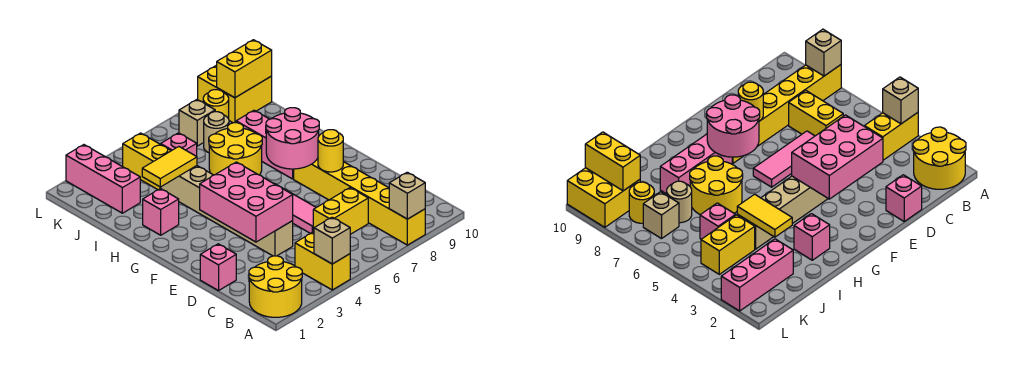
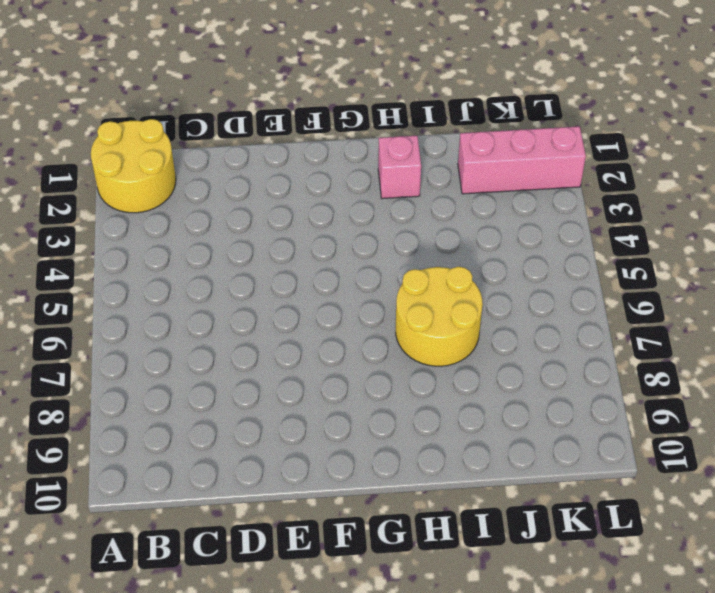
none -> yellow brick A4:B4 level 1
none -> yellow brick A8:F8 level 1
none -> yellow brick C6:C7 level 1

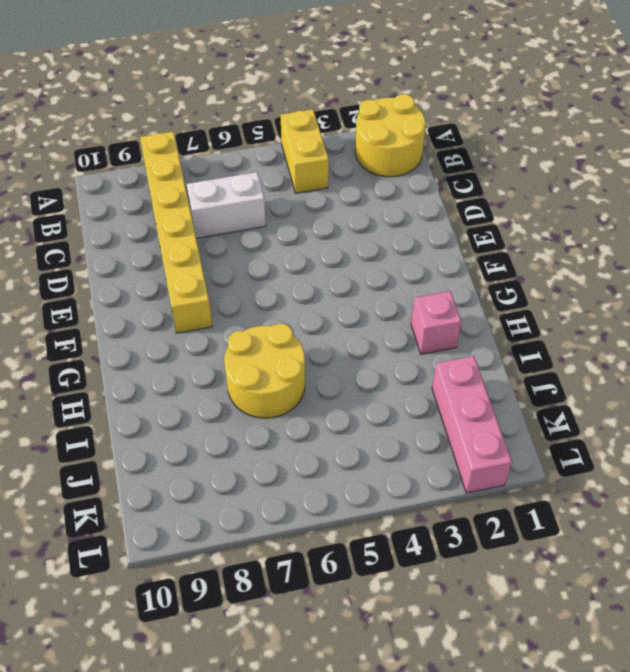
white brick C6:C7 level 1 -> yellow brick C6:C7 level 1
none -> pink brick D1 level 1
none -> tan brick D4:I4 level 1
none -> pink tile D6:F6 level 1

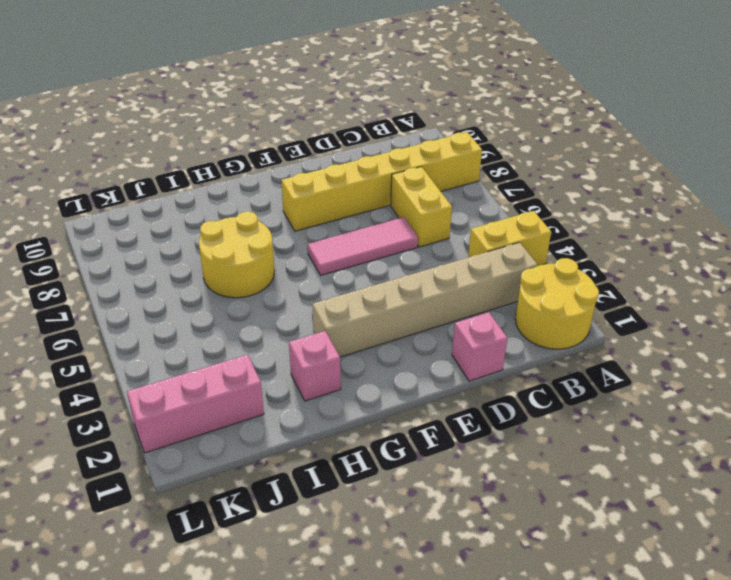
tan brick B3:G3 level 1 -> tan brick D4:I4 level 1
none -> pink brick G8:I8 level 1
none -> yellow brick J4:K4 level 1
none -> pink brick J5 level 1

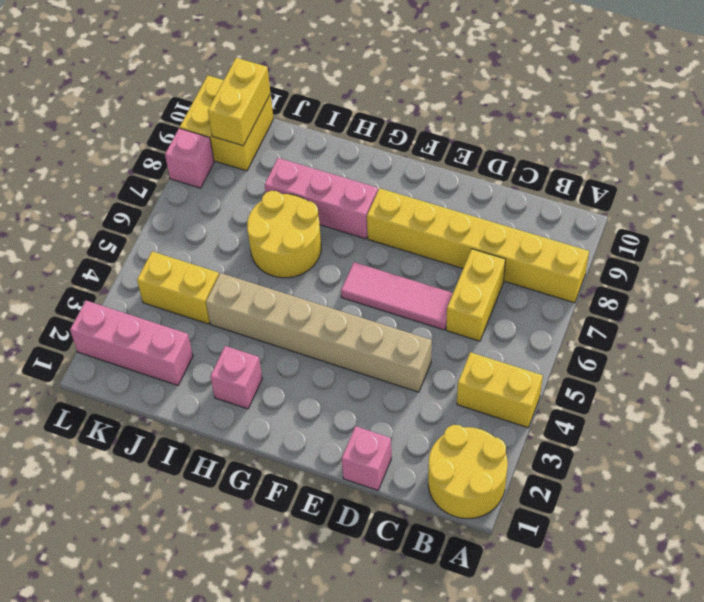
pink brick L8 level 1 -> pink brick J5 level 1
none -> tan round brick J7 level 1
none -> tan brick K7 level 1
none -> yellow round brick K8 level 1

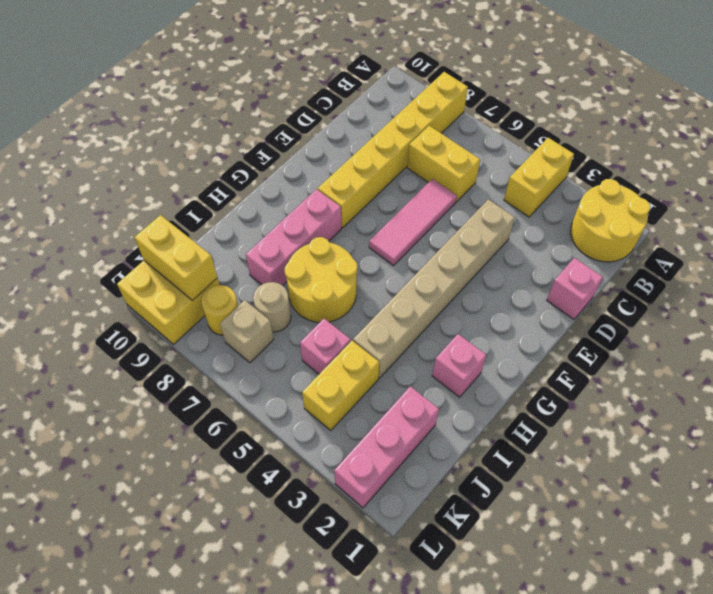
none -> tan brick A4 level 2
none -> tan brick A8 level 2
none -> pink brick D3:F4 level 2

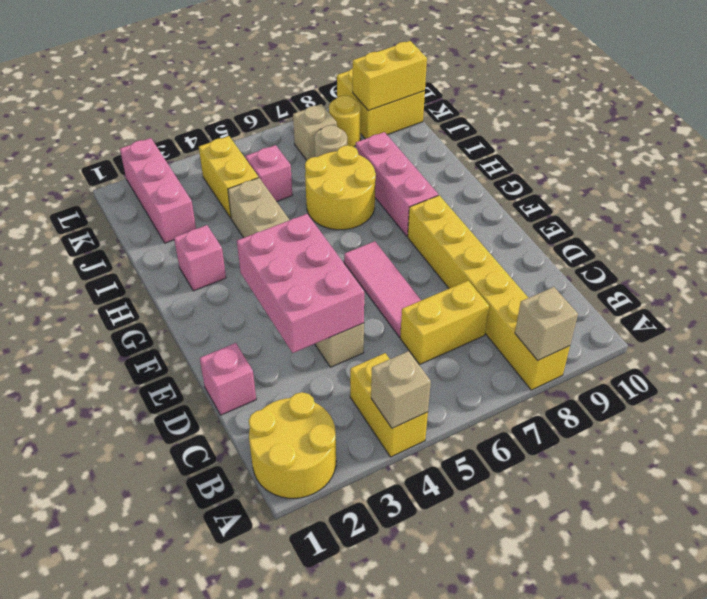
none -> yellow round brick E8 level 2
none -> pink round brick F7:G8 level 2
none -> yellow tile I3:I4 level 2

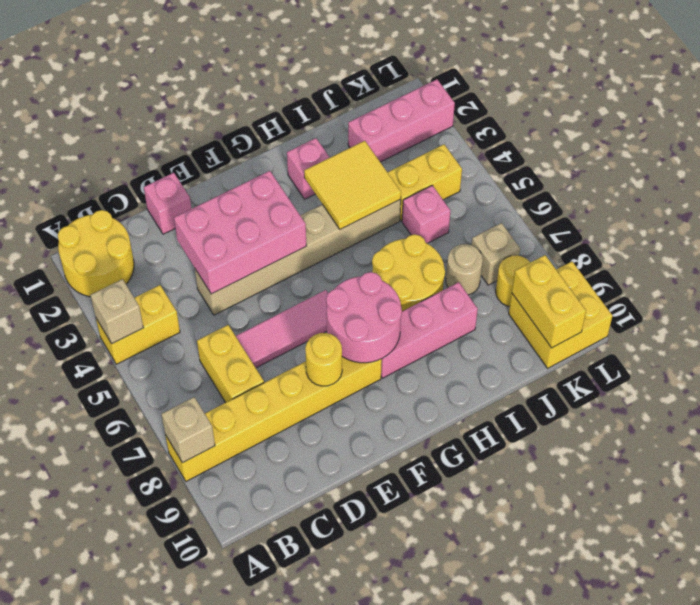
yellow tile H3:I4 level 2 -> yellow tile I3:I4 level 2

